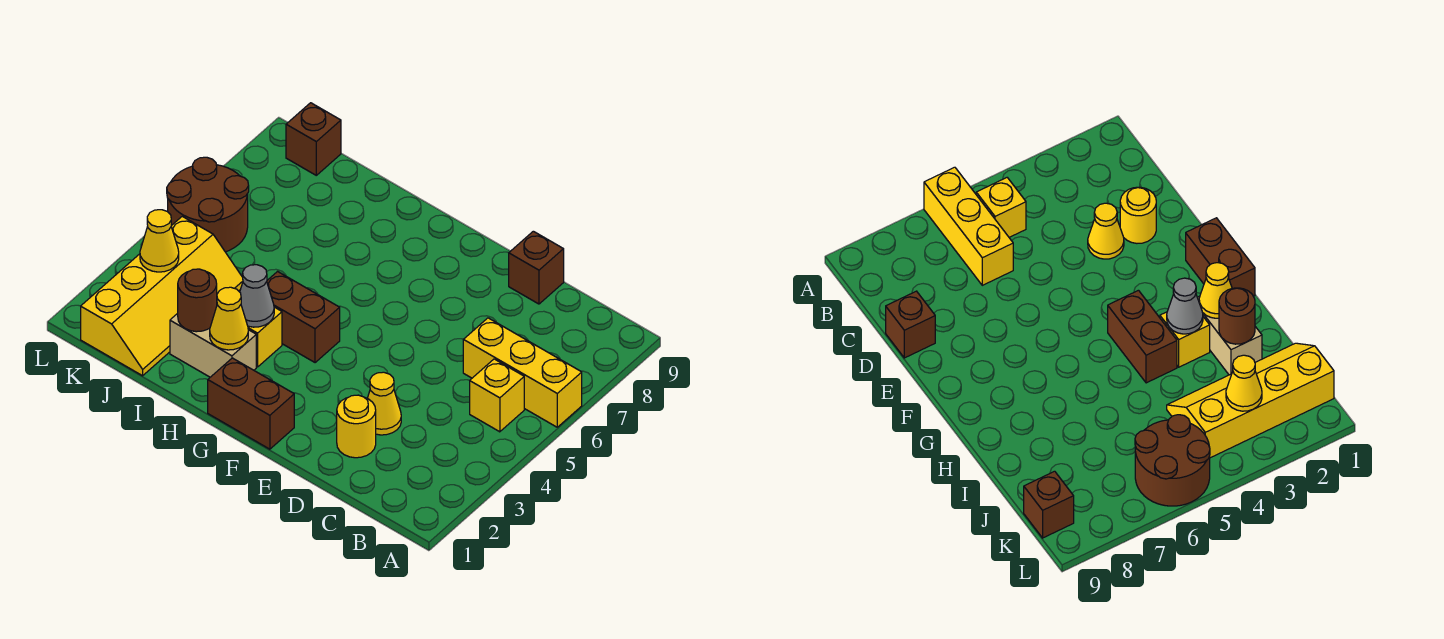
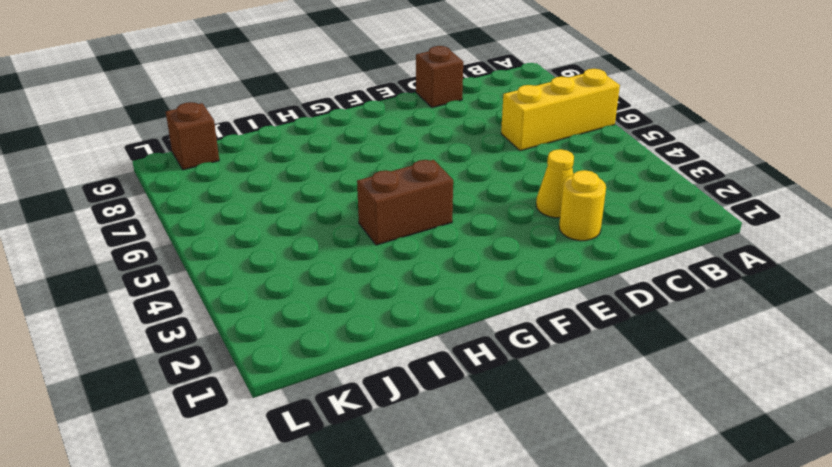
none -> yellow brick B5 level 1
none -> brown brick F1:G1 level 1
none -> tan brick H2:I2 level 1

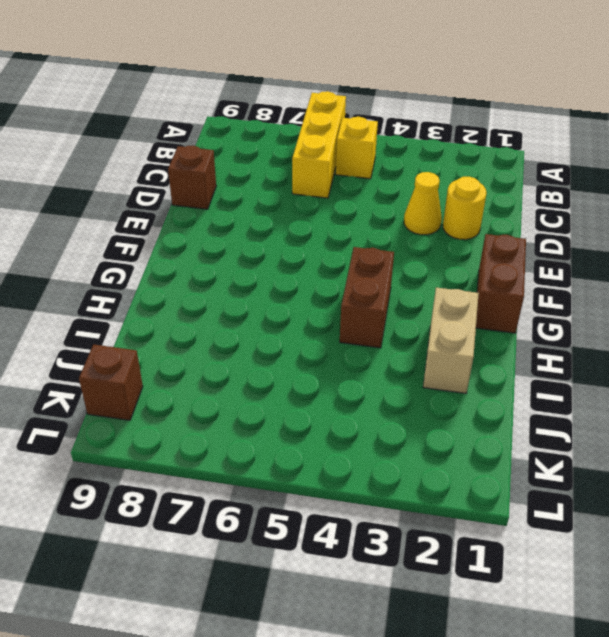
none -> yellow brick H3 level 1
none -> yellow slope J1:K4 level 1 top K
none -> brown round brick K5:L6 level 1

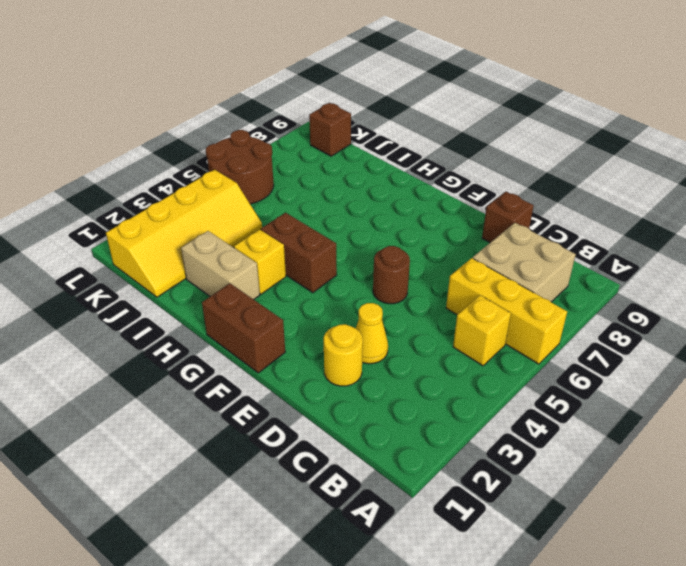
tan brick B7:C8 level 1 -> none
brown round brick E5 level 1 -> brown round brick I2 level 2
none -> yellow cone H2 level 2
none -> grey cone H3 level 2
none -> yellow cone K3 level 2

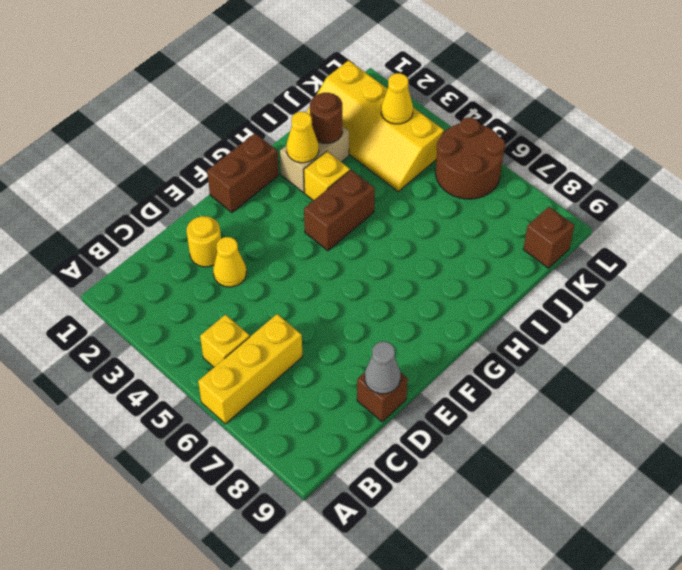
grey cone D9 level 2 -> grey cone H3 level 2

